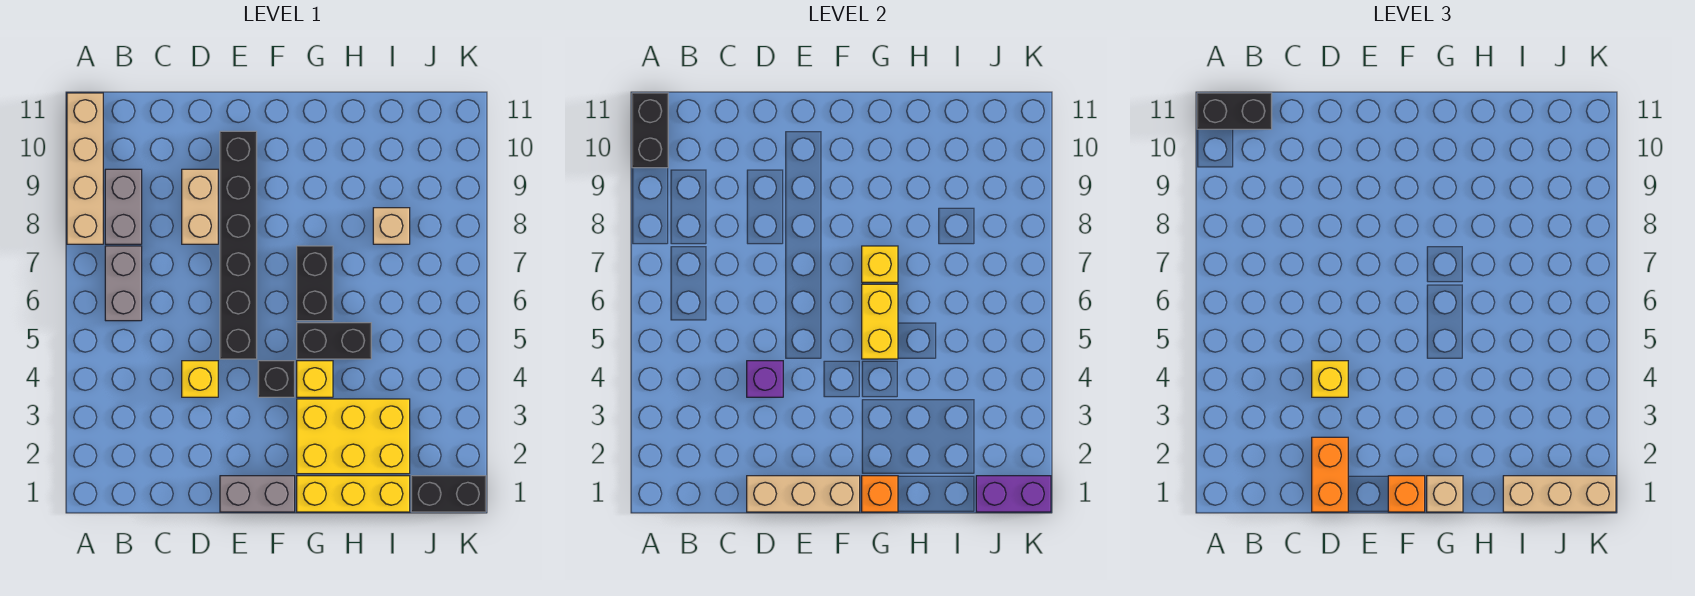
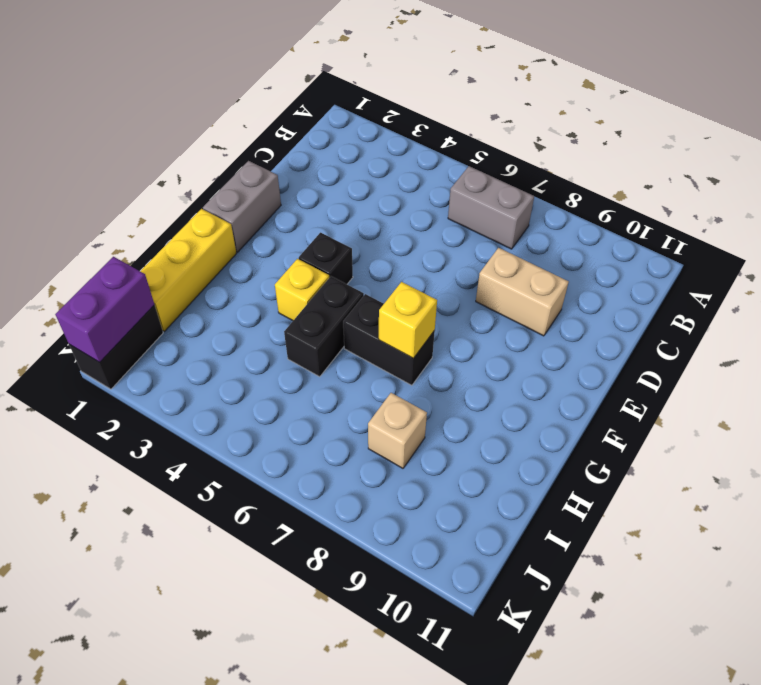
none -> tan brick A8:A11 level 1
none -> grey brick B8:B9 level 1
none -> yellow brick D4 level 1

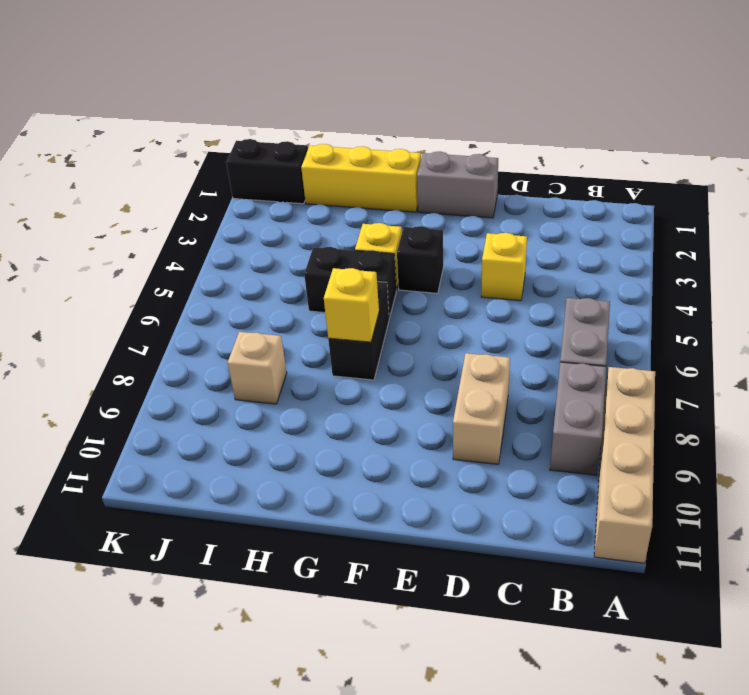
none -> black brick E5:E10 level 1
none -> yellow brick G2:I3 level 1
none -> black brick A10:A11 level 2

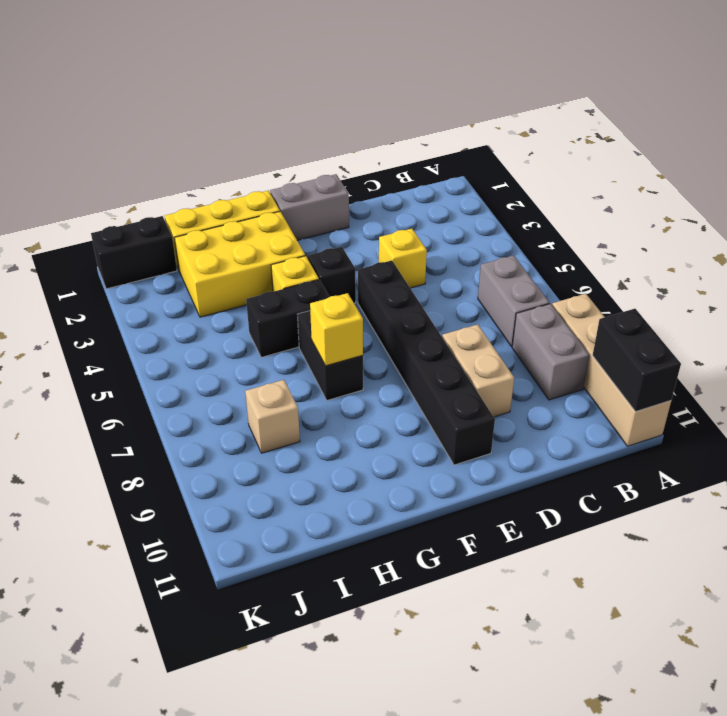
none -> tan brick D1:F1 level 2
none -> purple brick D4 level 2
none -> orange brick G1 level 2

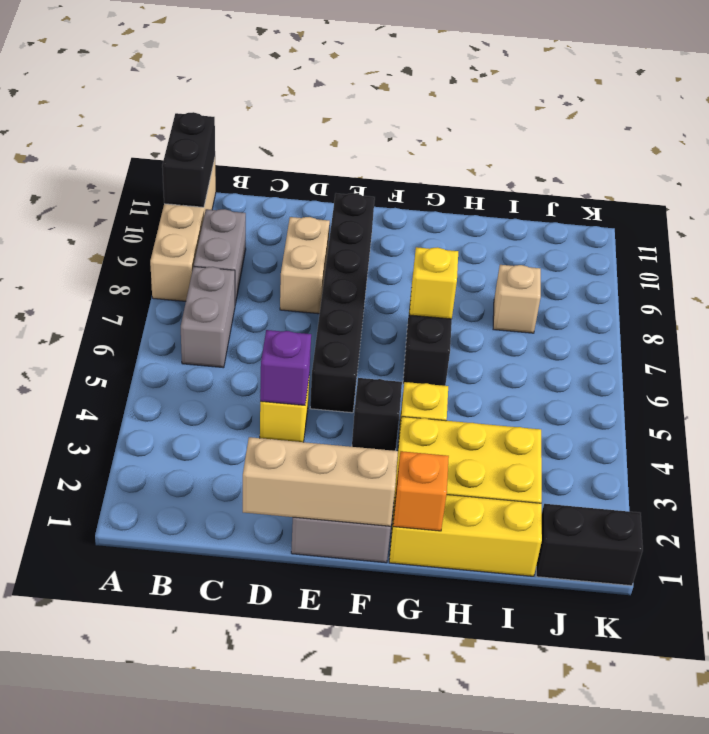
none -> black brick G5:H5 level 1
none -> yellow brick G5:G6 level 2
none -> purple brick J1:K1 level 2

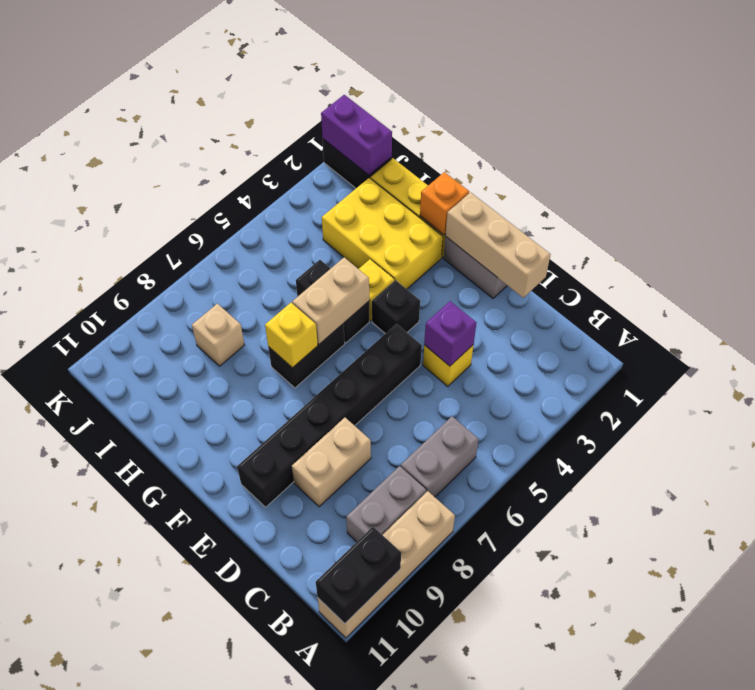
tan brick G5:G6 level 2 -> yellow brick G5:G6 level 2
none -> black brick A11:B11 level 3
none -> orange brick D1:D2 level 3
none -> yellow brick D4 level 3

